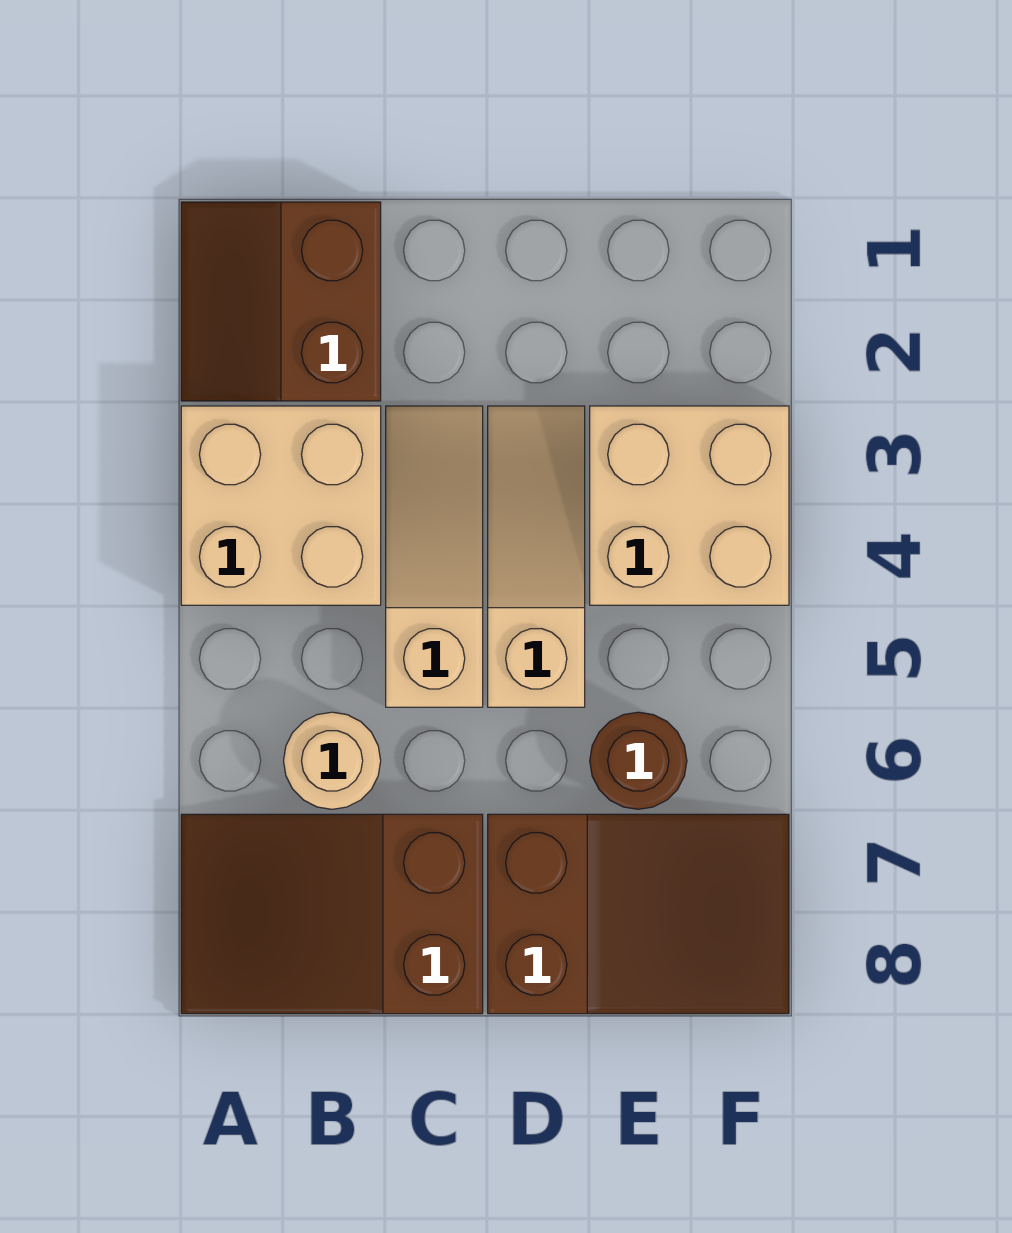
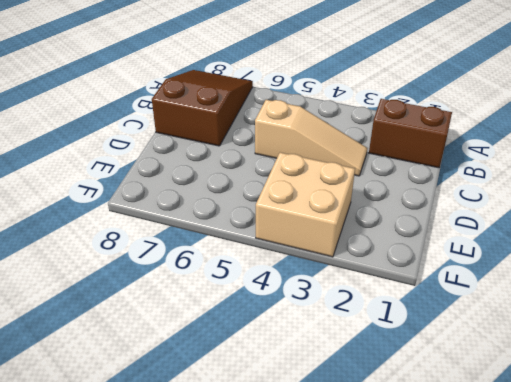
none -> tan brick A3:B4 level 1
none -> tan round brick B6 level 1

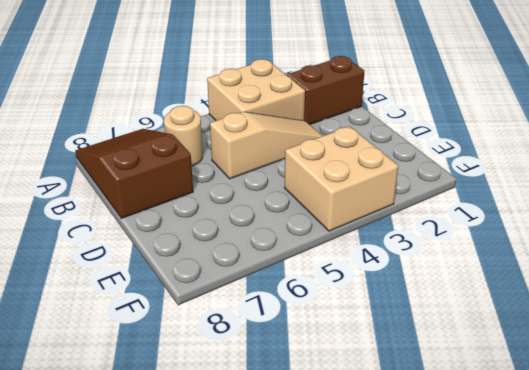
none -> tan slope D3:D5 level 1 top 5
none -> brown slope D7:F8 level 1 top D

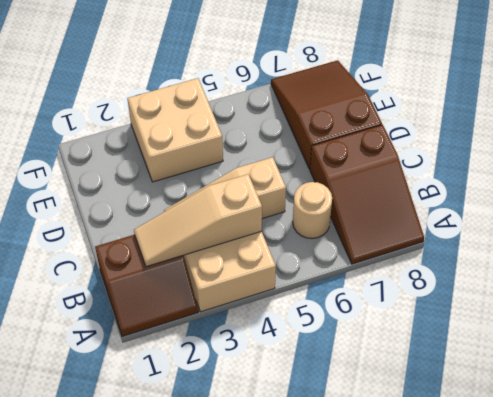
tan slope B2:B4 level 2 top 4 -> tan slope D3:D5 level 1 top 5
none -> brown round brick E6 level 1

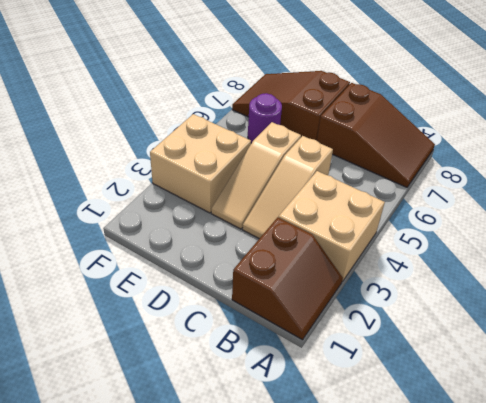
purple round brick E6 level 1 -> brown round brick E6 level 1
none -> tan round brick B6 level 1

